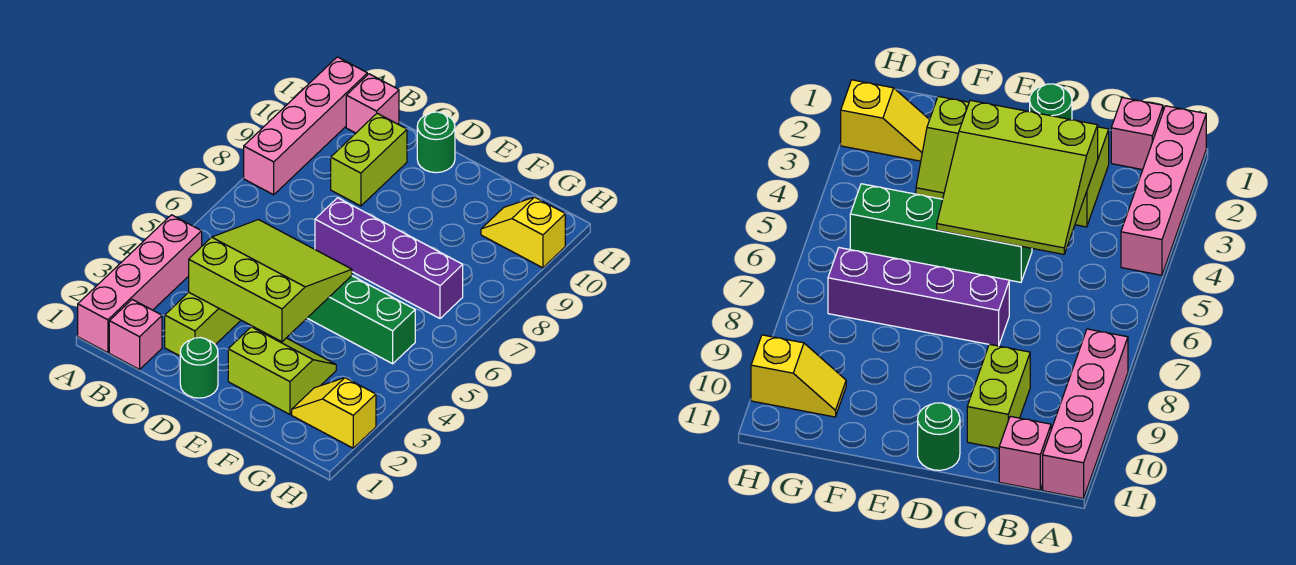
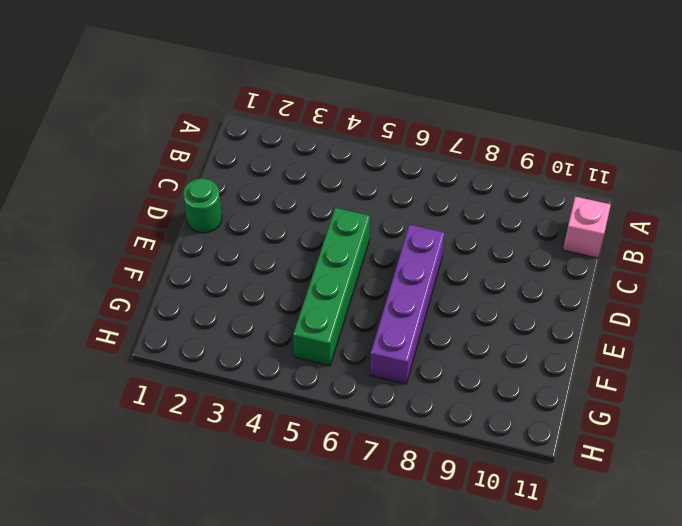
none -> pink brick A1:A4 level 1
none -> pink brick A8:A11 level 1
none -> pink brick B1 level 1

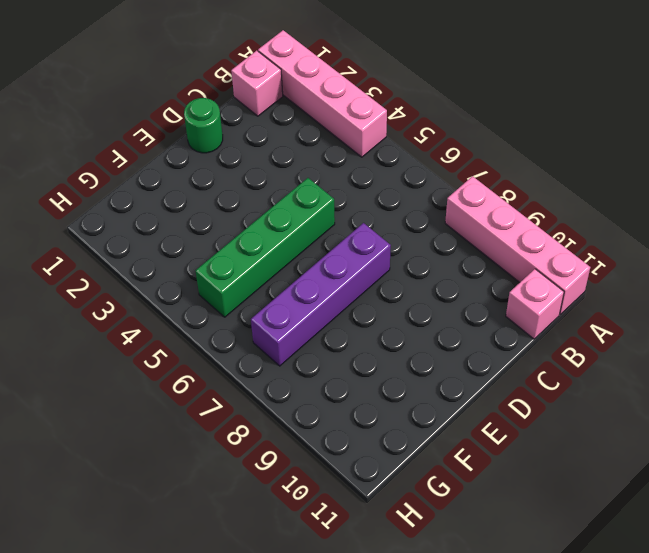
none -> lime brick C2:C3 level 1
none -> lime brick C9:C10 level 1
none -> green round brick D11 level 1

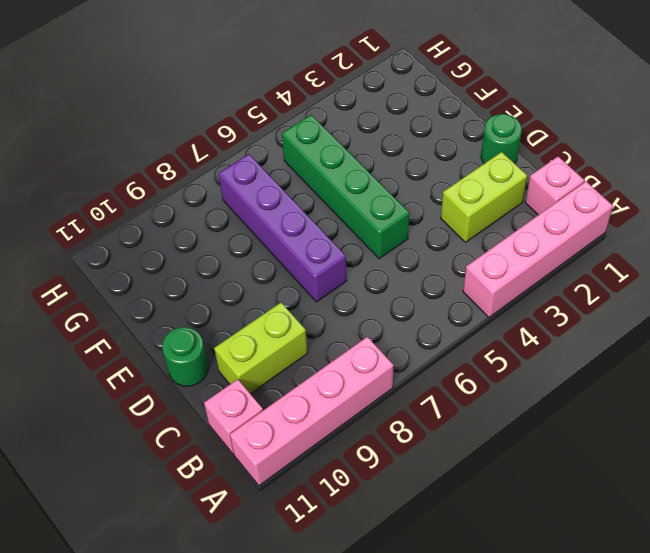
none -> lime slope E2:F3 level 1 top 2
none -> yellow slope G2:H2 level 1 top H
none -> yellow slope G10:H10 level 1 top H

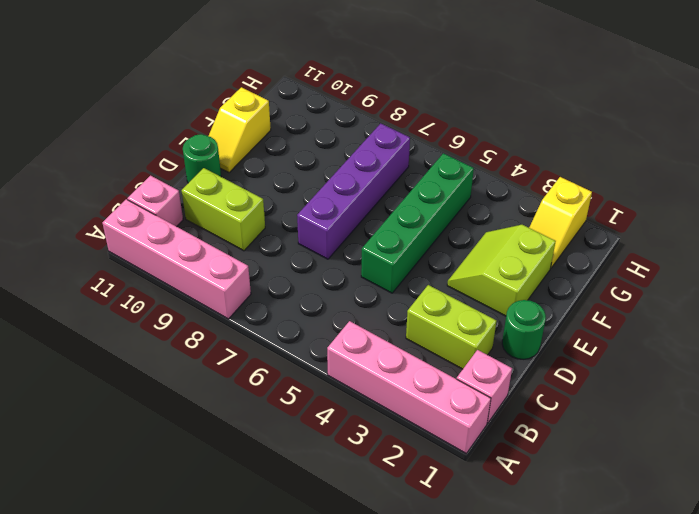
yellow slope E11:F11 level 1 top F -> yellow slope G10:H10 level 1 top H
none -> lime slope C3:E5 level 2 top 3

